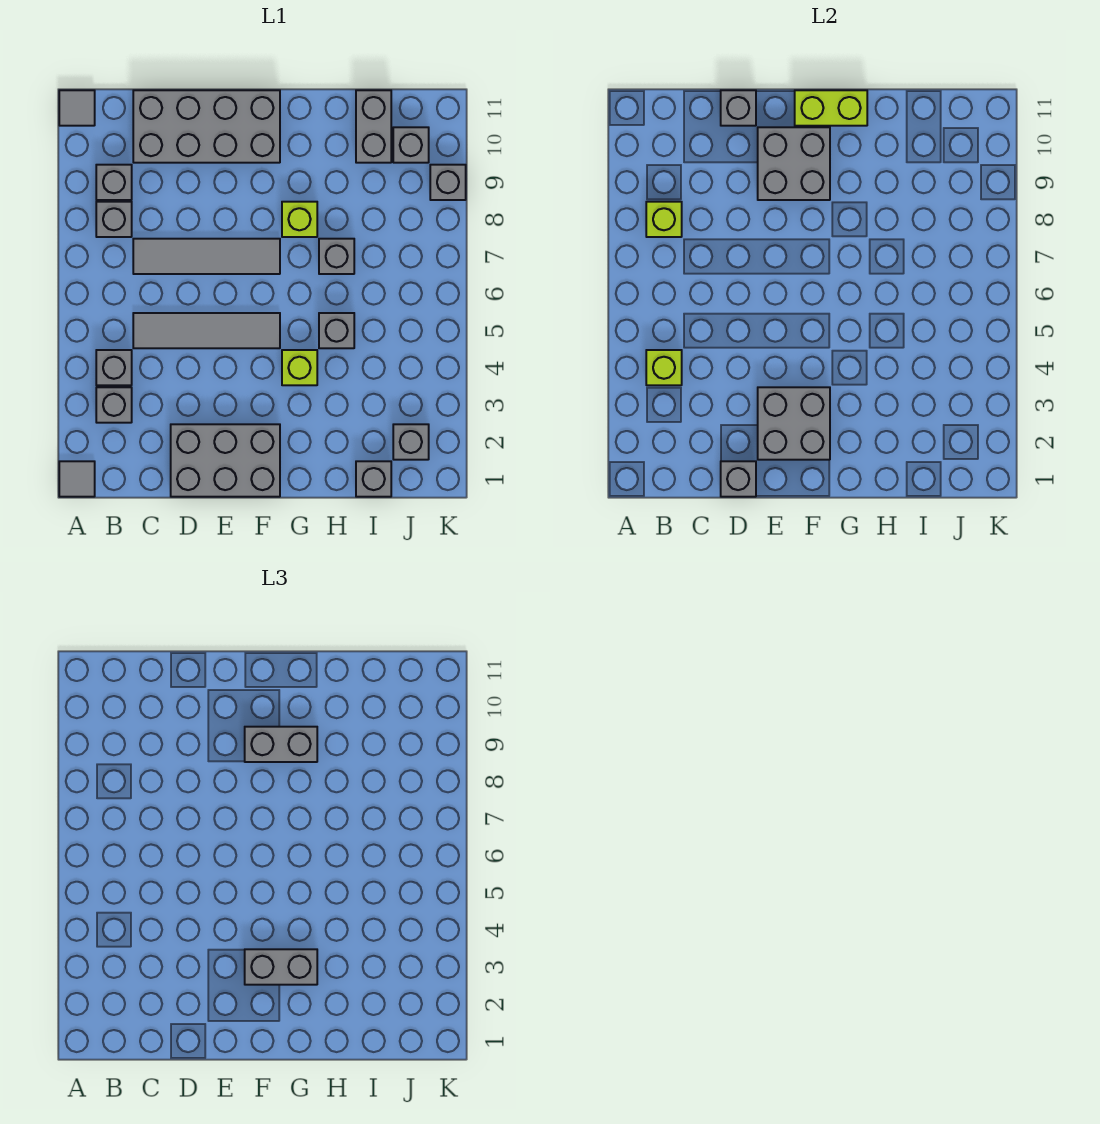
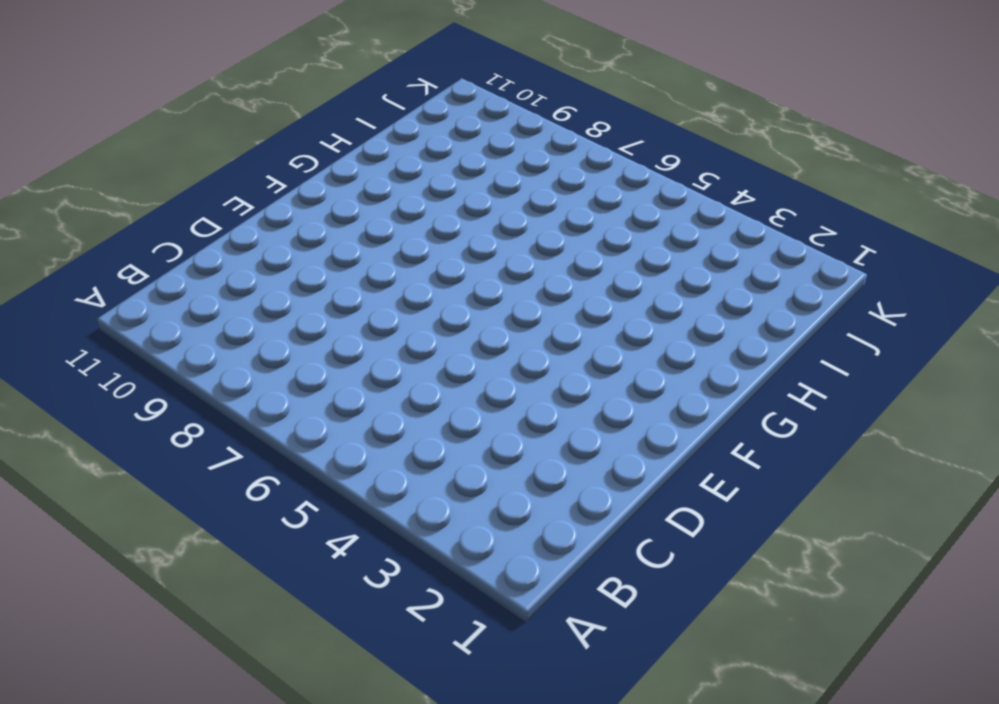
none -> grey tile A1 level 1
none -> grey tile A11 level 1
none -> grey brick B3 level 1

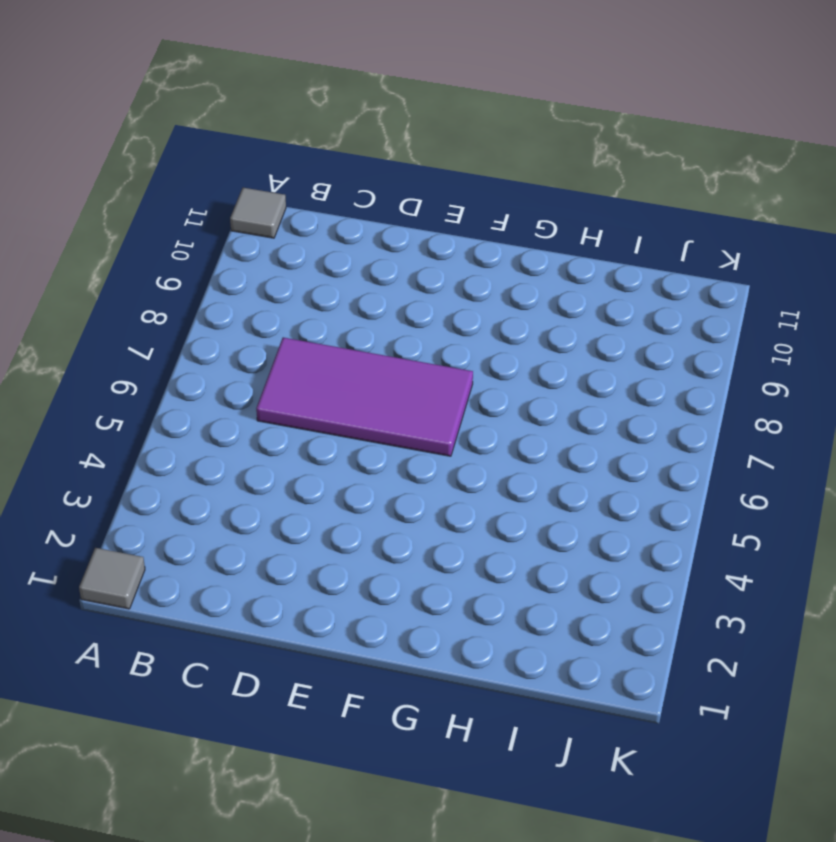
purple tile C6:F7 level 1 -> grey tile C7:F7 level 1
none -> grey brick B3 level 1
none -> grey brick B4 level 1
none -> grey brick B8 level 1

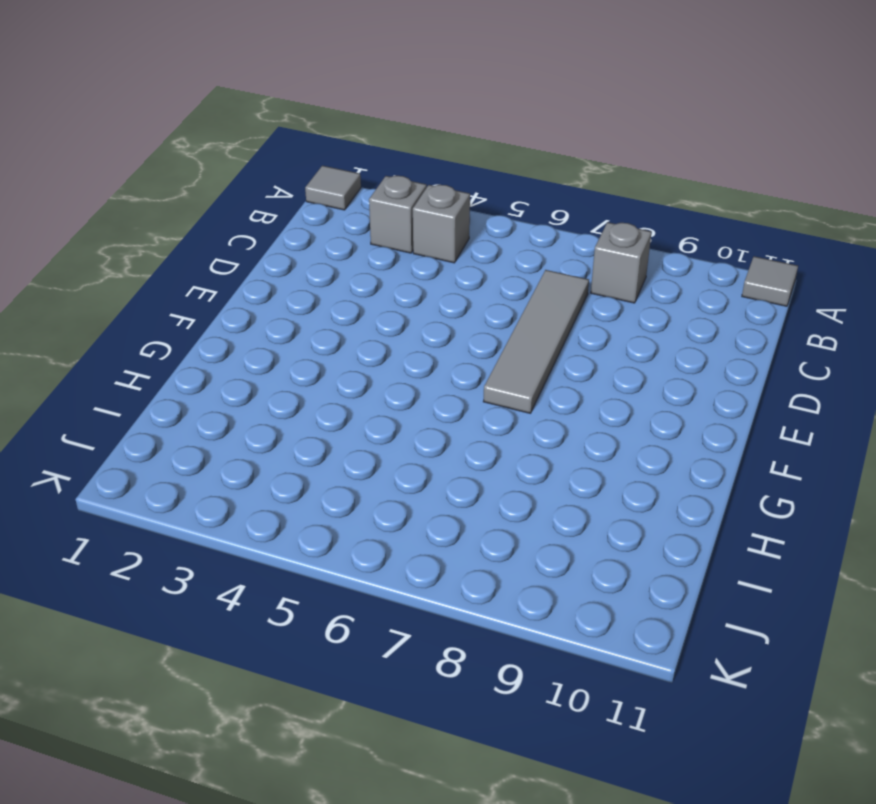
none -> grey brick B9 level 1
none -> grey tile C5:F5 level 1
none -> grey brick C10:F11 level 1

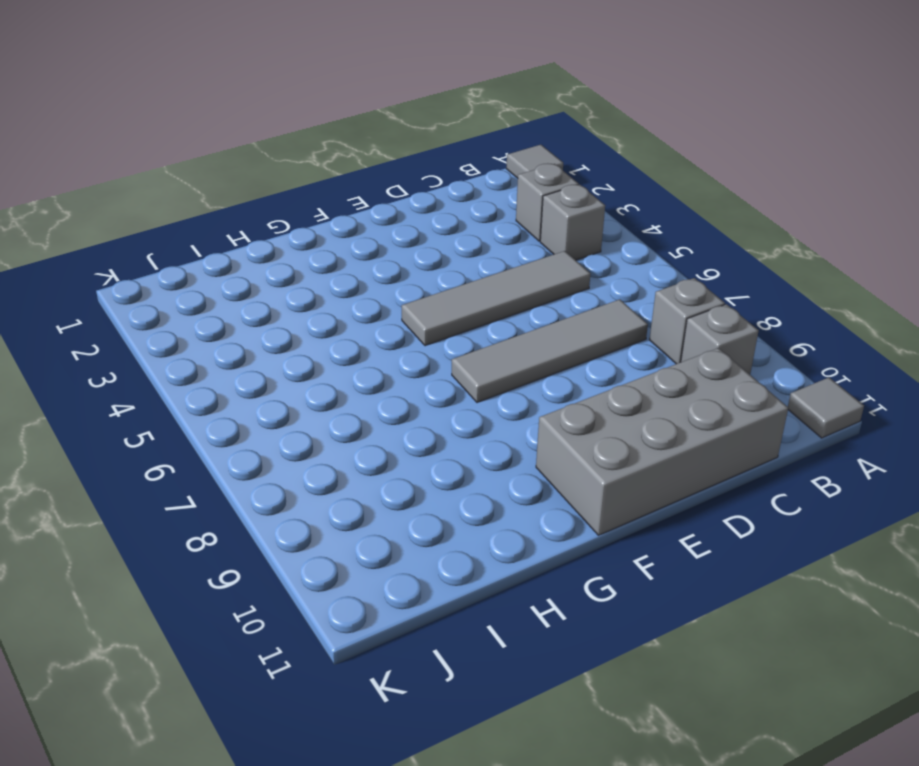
none -> grey brick D1:F2 level 1
none -> lime brick G4 level 1
none -> lime brick G8 level 1

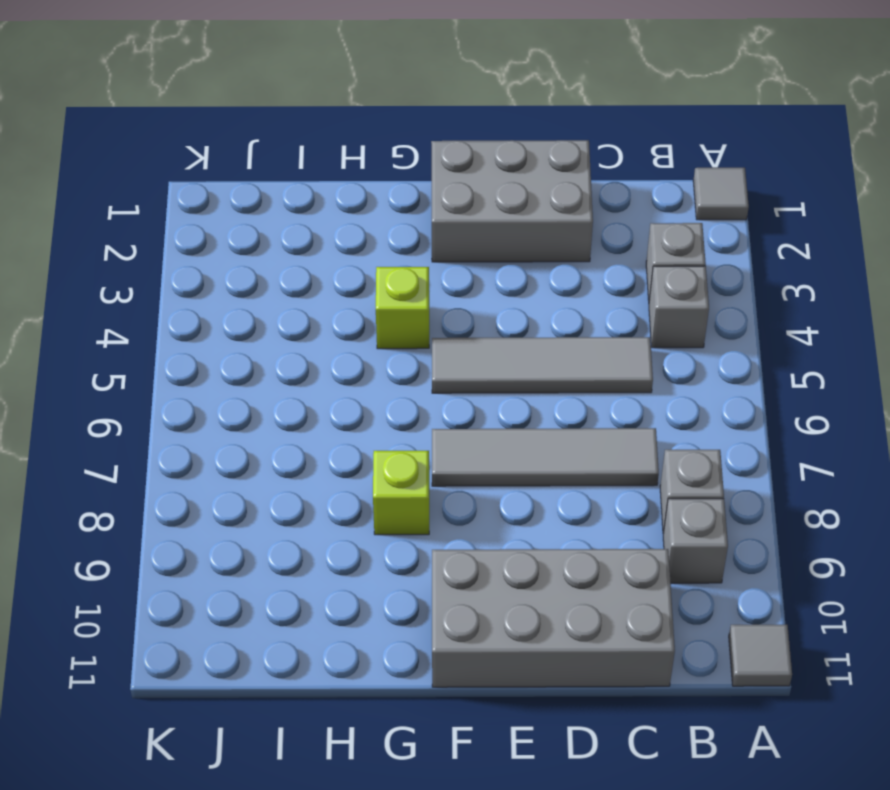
none -> grey brick H5 level 1
none -> grey brick H7 level 1
none -> grey brick I1 level 1

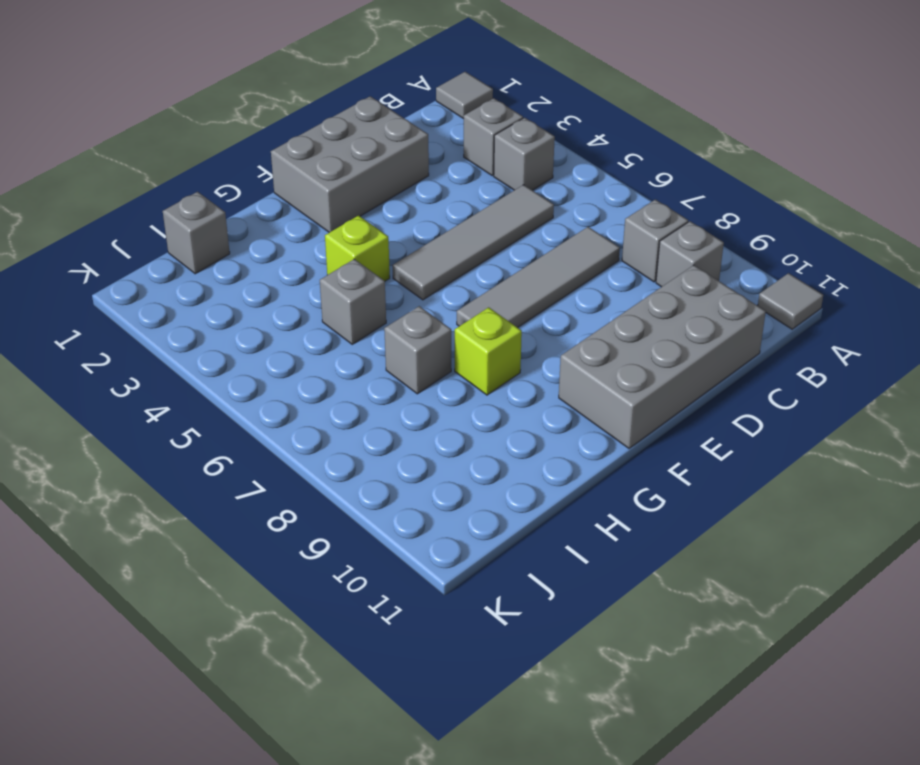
none -> grey brick I10:I11 level 1
none -> grey brick J2 level 1
none -> grey brick J10 level 1

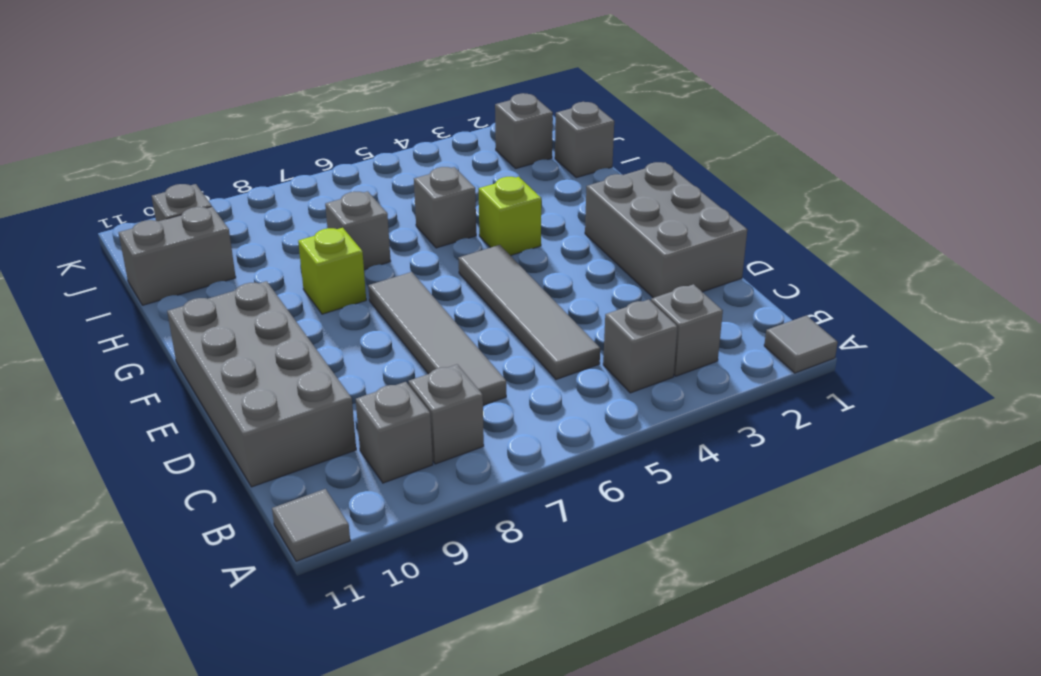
none -> grey brick K9 level 1
none -> lime brick B4 level 2
none -> lime brick B8 level 2

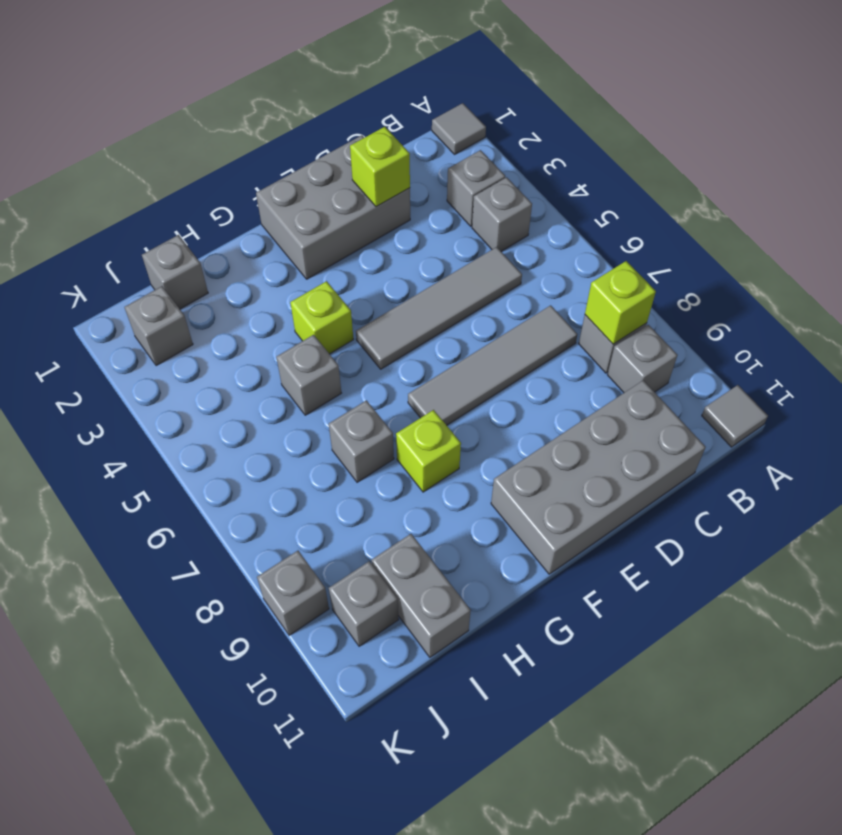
lime brick D2 level 2 -> lime brick B4 level 2
none -> grey brick D1 level 2
none -> grey brick D11 level 2
none -> grey brick E2:F3 level 2

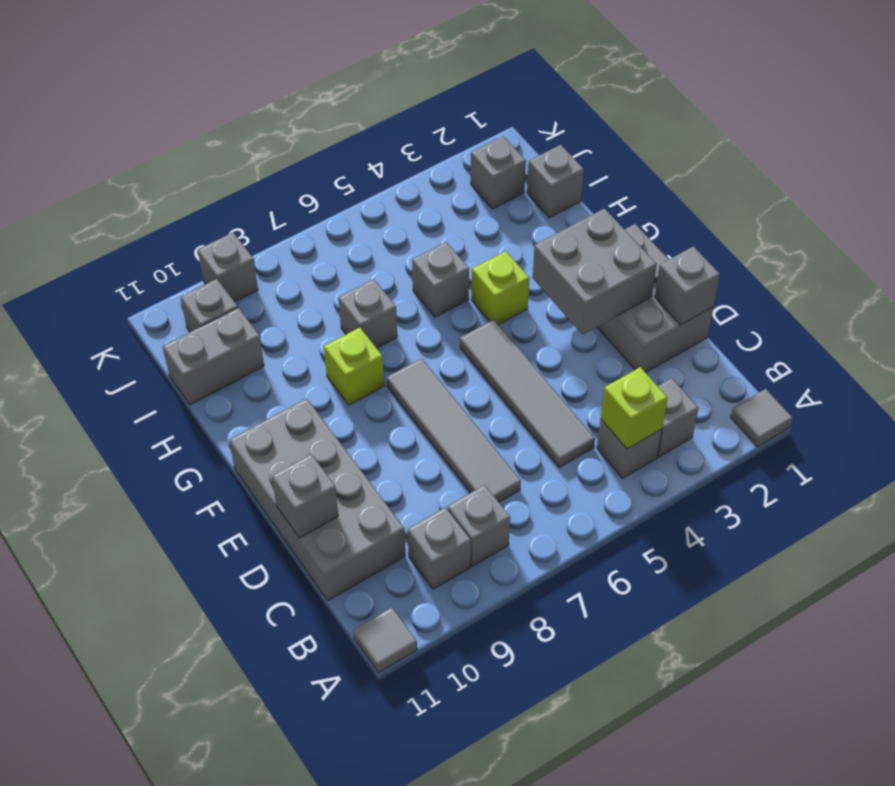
none -> lime brick B8 level 2
none -> grey brick E9:F10 level 2
none -> lime brick F11:G11 level 2

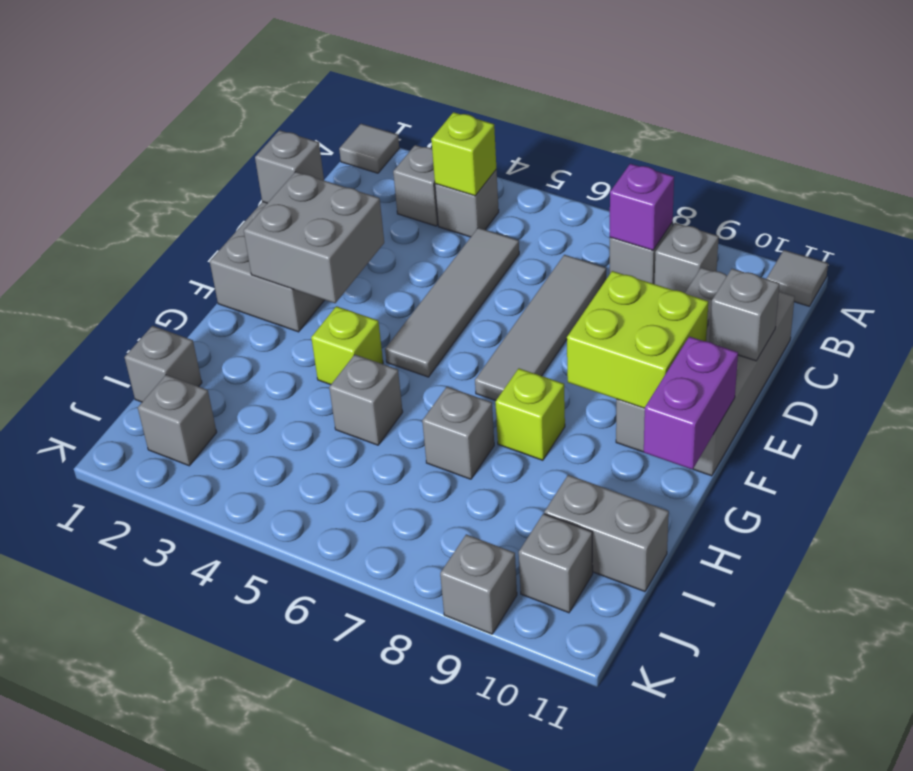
purple brick B8 level 2 -> lime brick B8 level 2
lime brick E9:F10 level 2 -> grey brick E9:F10 level 2
purple brick F11:G11 level 2 -> lime brick F11:G11 level 2
none -> grey brick F3:G3 level 3
none -> grey brick F9:G9 level 3

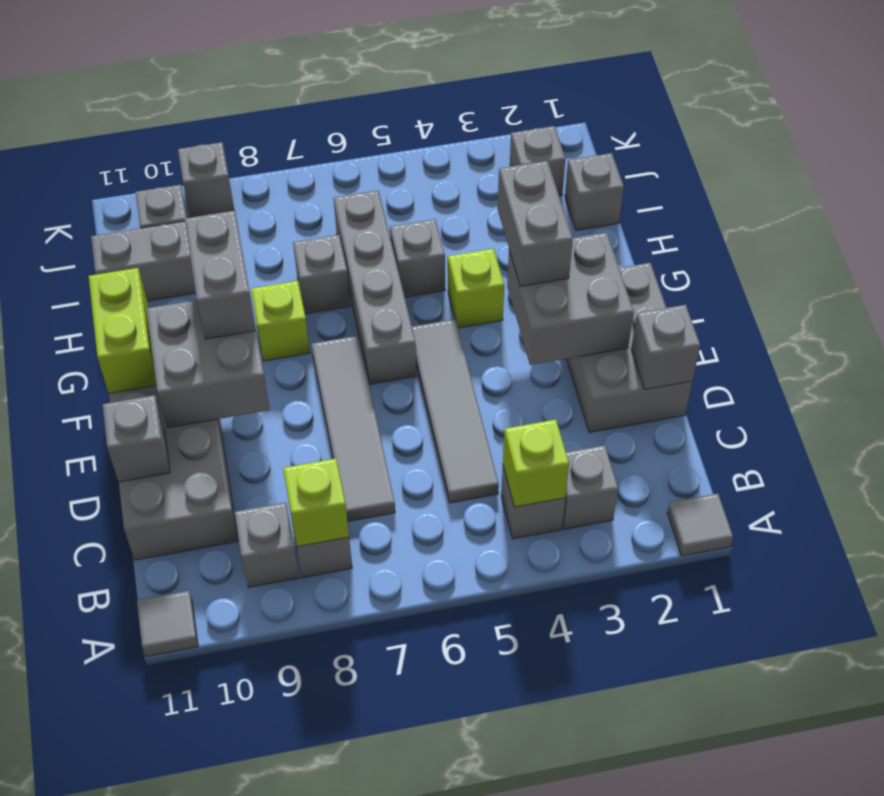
grey brick F6:I6 level 1 -> none

